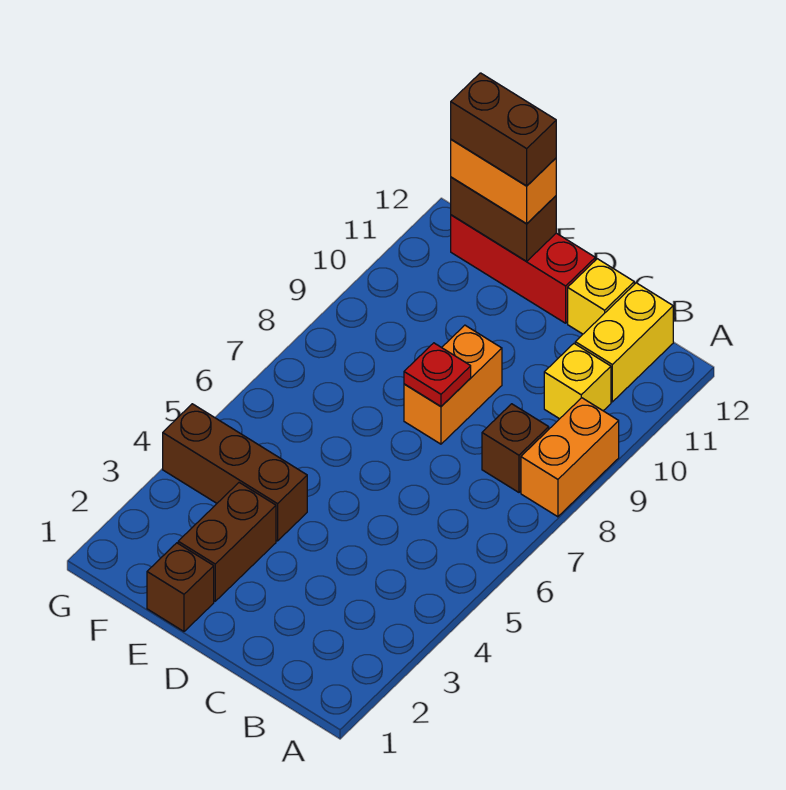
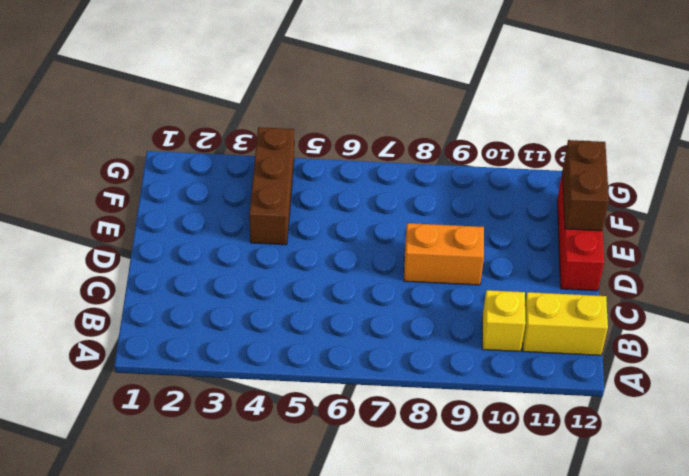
none -> orange brick A8:A9 level 1
none -> brown brick B8 level 1
none -> yellow brick C12 level 1

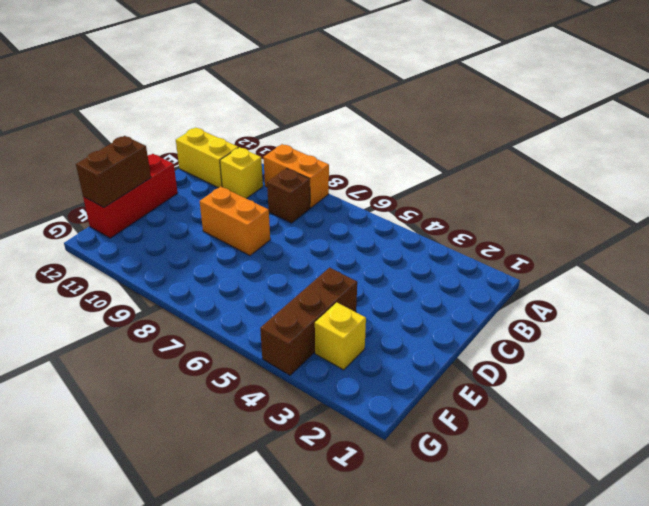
yellow brick F3 level 1 -> yellow brick C12 level 1
none -> brown brick E1 level 1
none -> brown brick E2:E3 level 1
none -> red plate D8 level 2

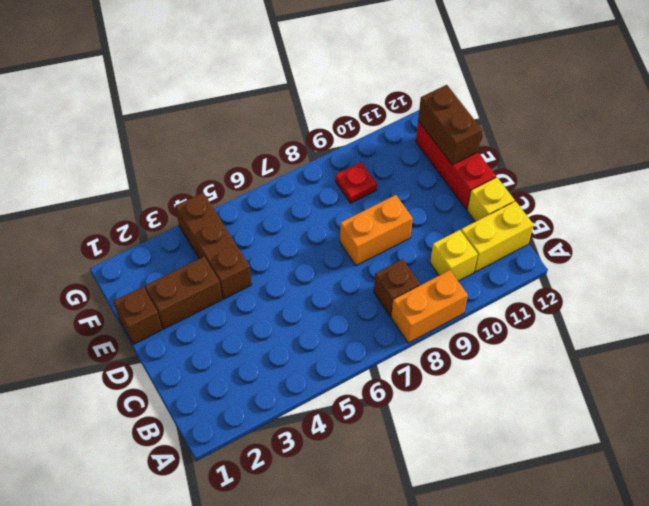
red plate F9 level 1 -> red plate D8 level 2
none -> orange brick E12:F12 level 3
none -> brown brick E12:F12 level 4

